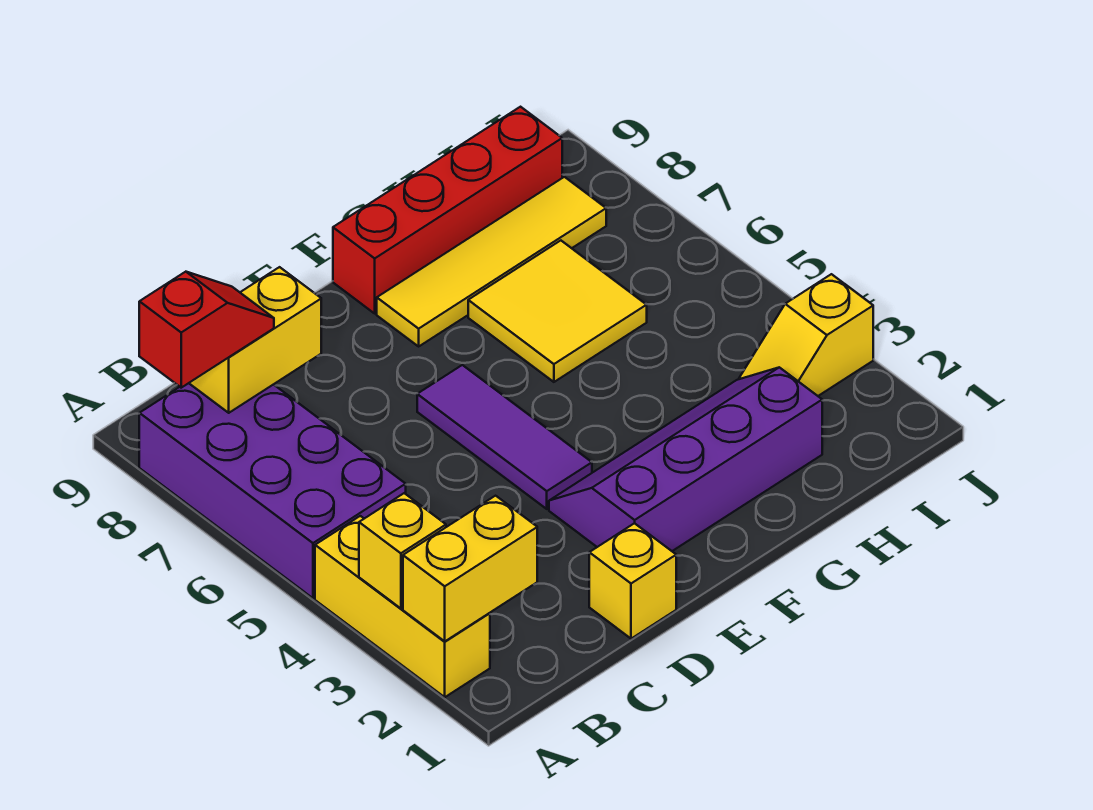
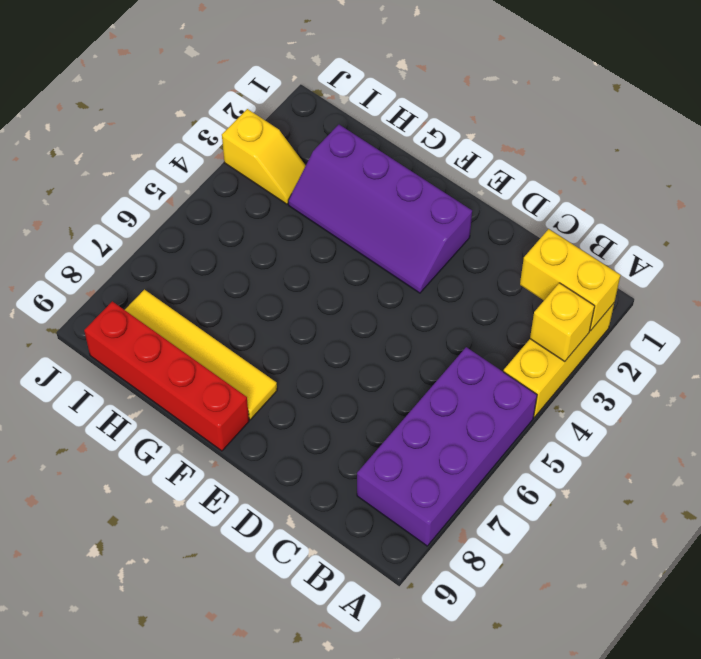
none -> yellow brick D1 level 1
none -> purple tile E4:E6 level 1
none -> yellow tile G6:H7 level 1

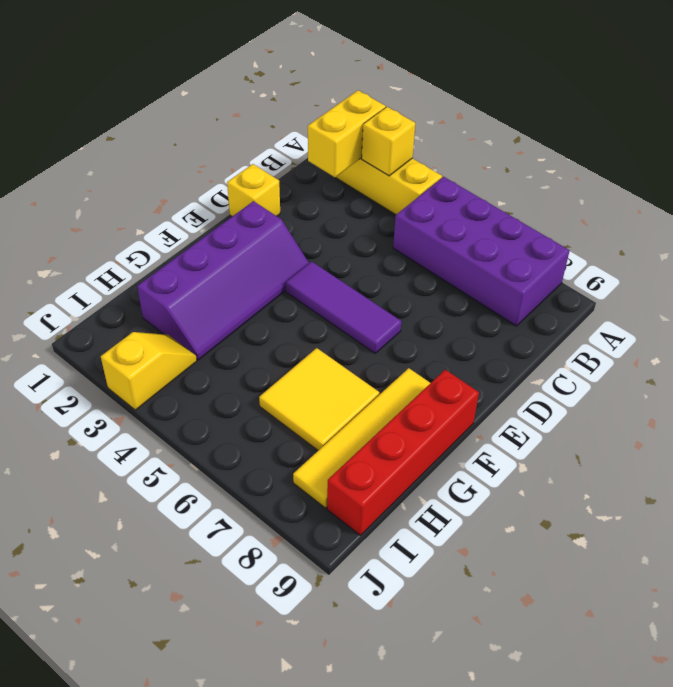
none -> yellow brick B8:C8 level 2
none -> red slope A8:B8 level 3 top A

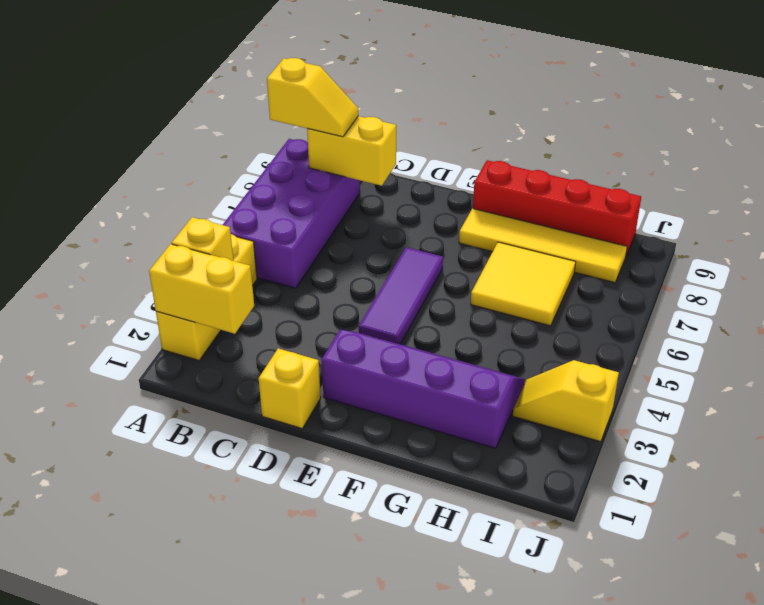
yellow slope A8:B8 level 3 top A -> red slope A8:B8 level 3 top A

